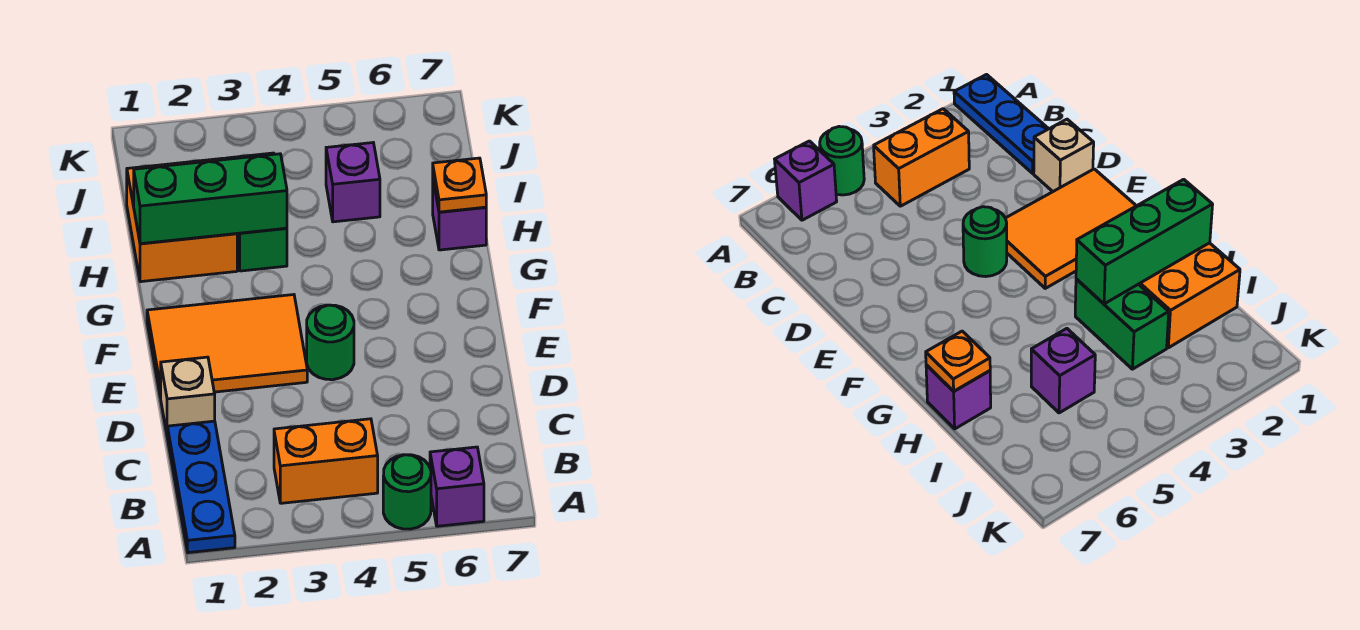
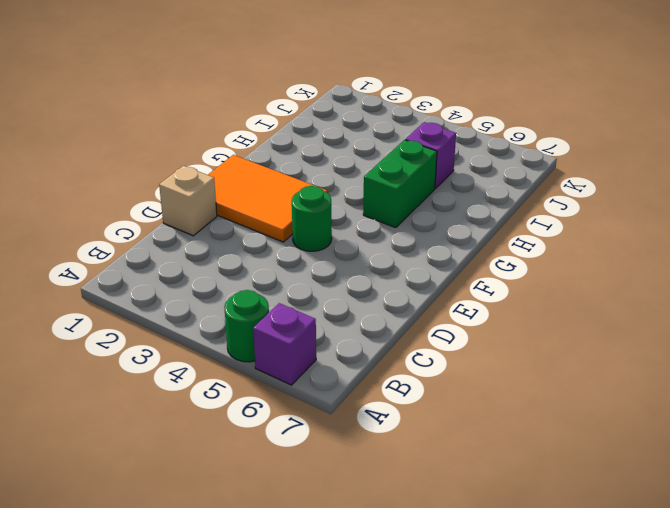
green brick G5:H5 level 1 -> green brick H3:I3 level 1
none -> blue plate A1:C1 level 1
none -> orange brick B3:B4 level 1
none -> orange brick H1:I2 level 1

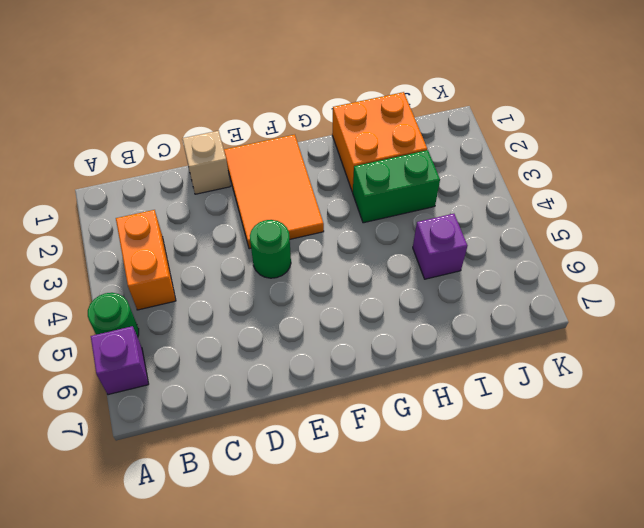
none -> blue plate A1:C1 level 1
none -> purple brick H7 level 1
none -> green brick H1:H3 level 2

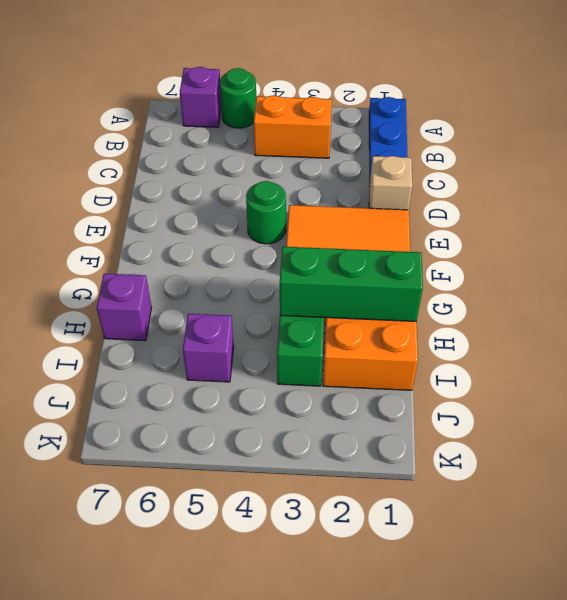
none -> orange plate H7 level 2

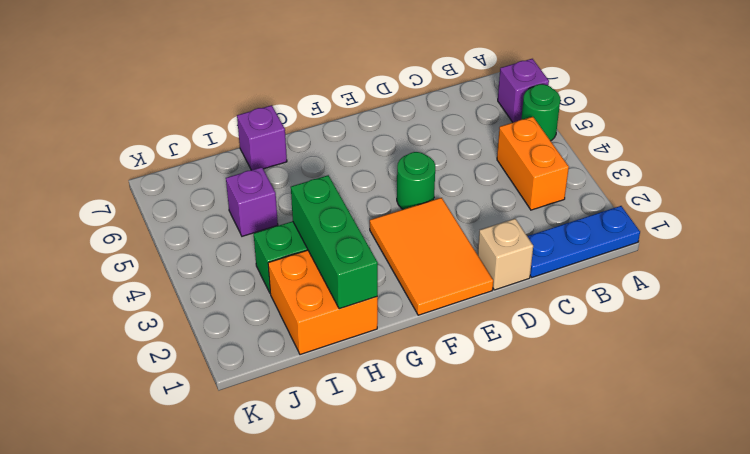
none -> orange plate H7 level 2

